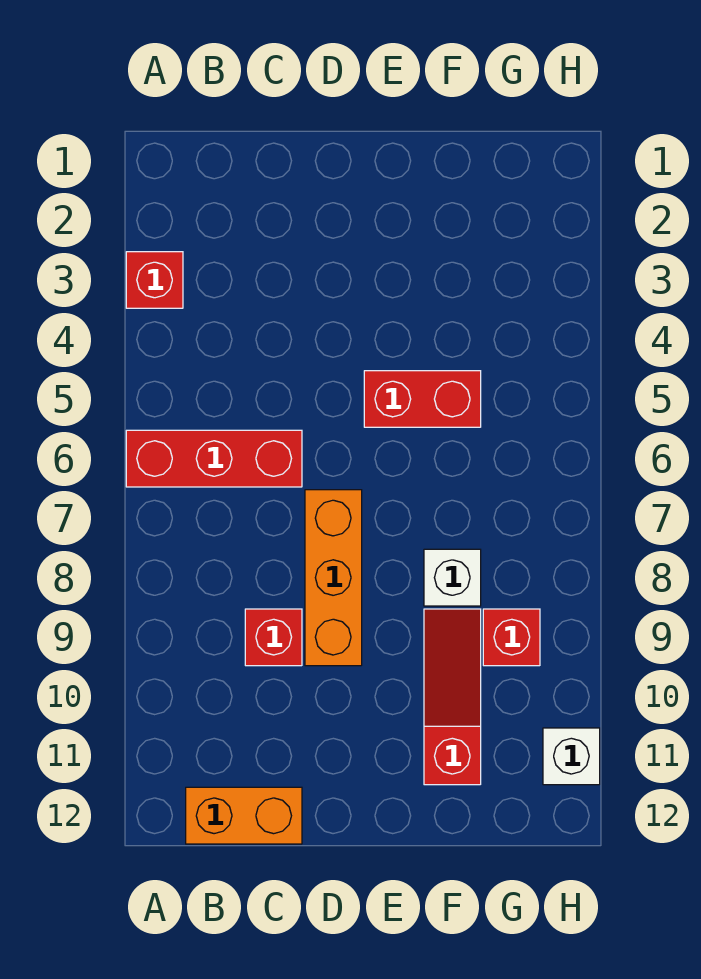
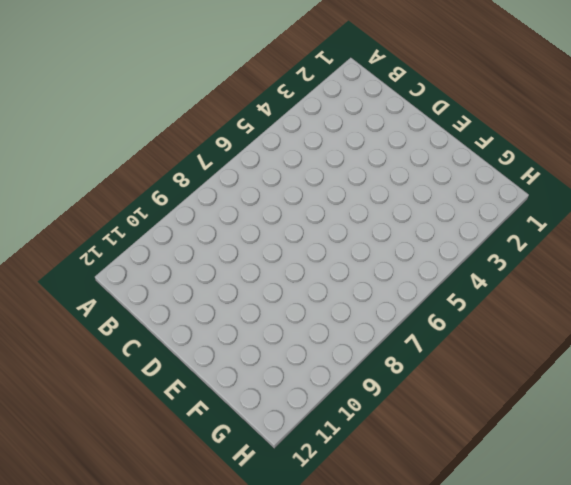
none -> red brick A3 level 1
none -> red brick A6:C6 level 1

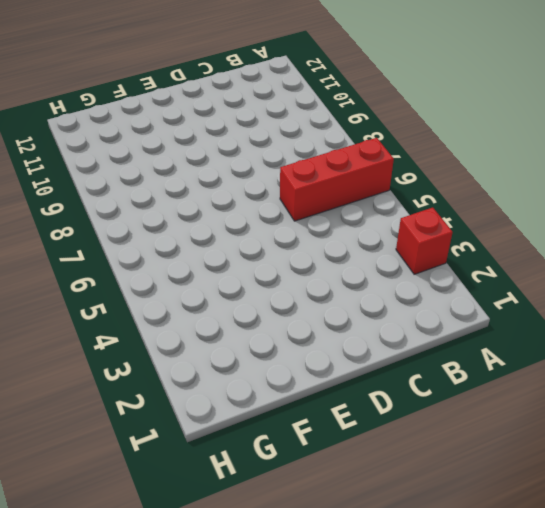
none -> orange brick B12:C12 level 1
none -> red brick C9 level 1

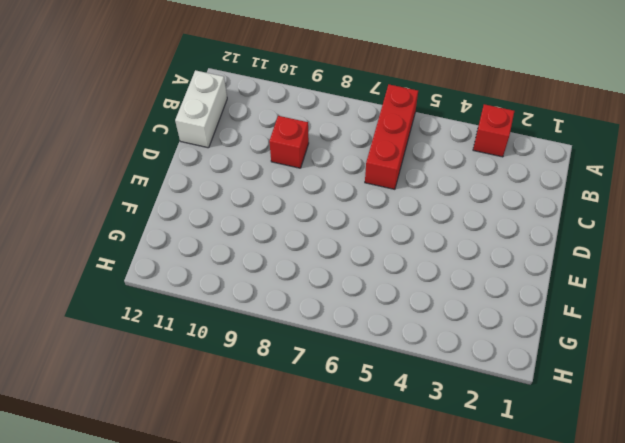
white brick B12:C12 level 1 -> orange brick B12:C12 level 1
none -> orange brick D7:D9 level 1
none -> red brick E5:F5 level 1

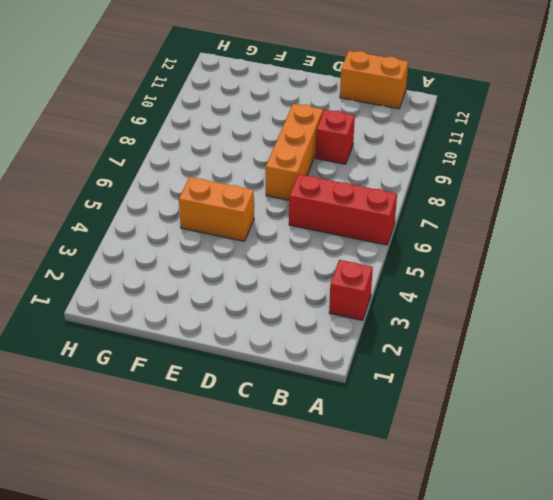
orange brick E5:F5 level 1 -> red brick E5:F5 level 1
none -> white brick F8 level 1
none -> red slope F9:F11 level 1 top 11

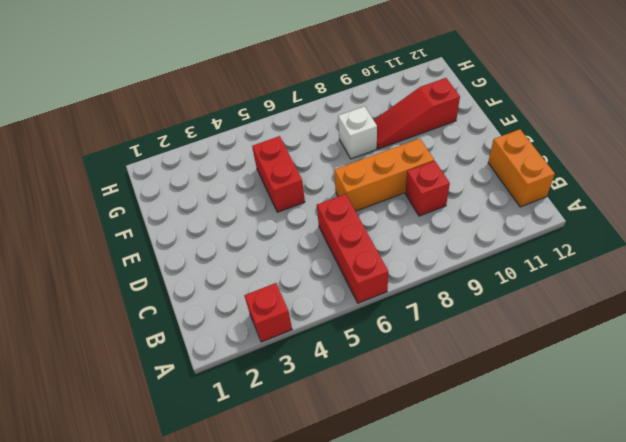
none -> red brick G9 level 1
none -> white brick H11 level 1

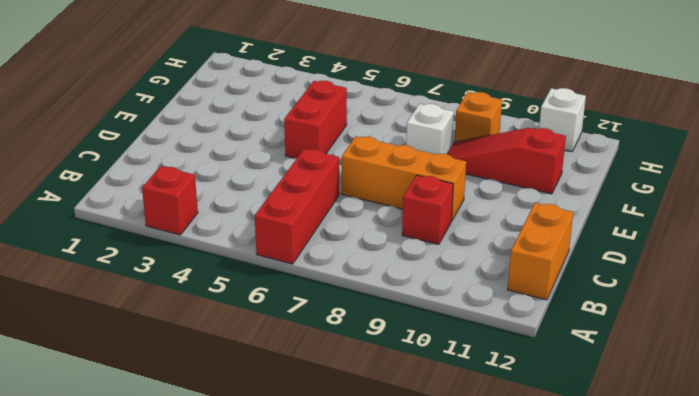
orange brick G9 level 1 -> red brick G9 level 1

